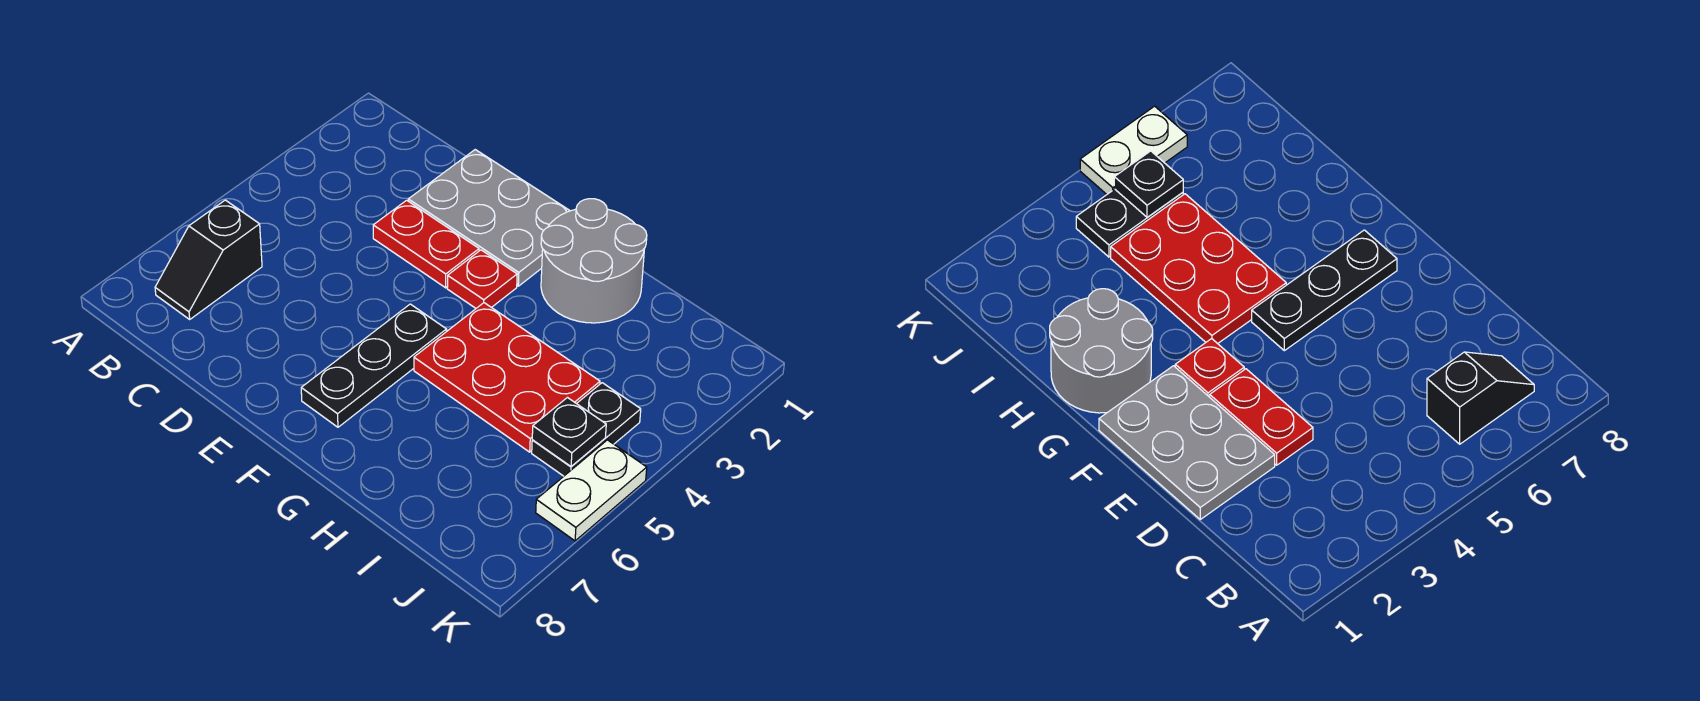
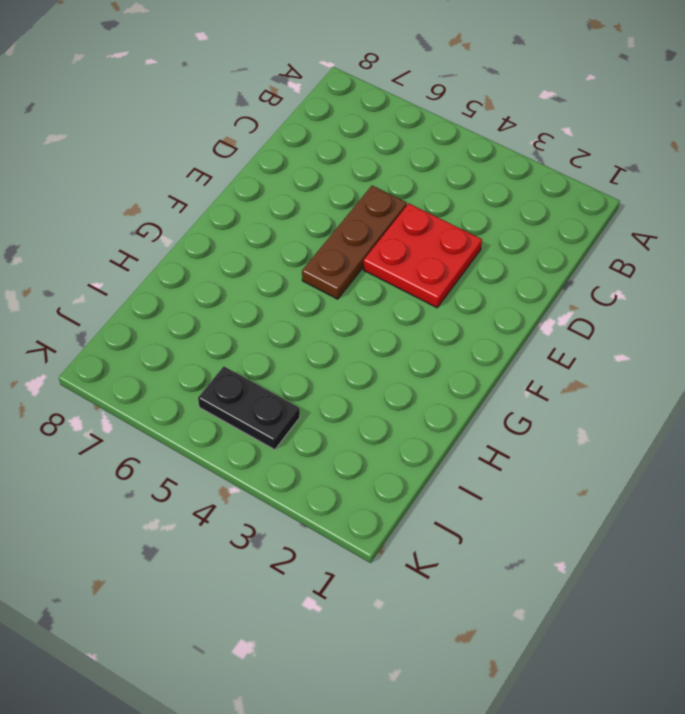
red plate D3:E4 level 1 -> red plate D3:E3 level 1
brown plate D5:F5 level 1 -> black plate F5:F7 level 1
none -> black slope B6:B7 level 1 top 6
none -> grey plate D1:F2 level 1

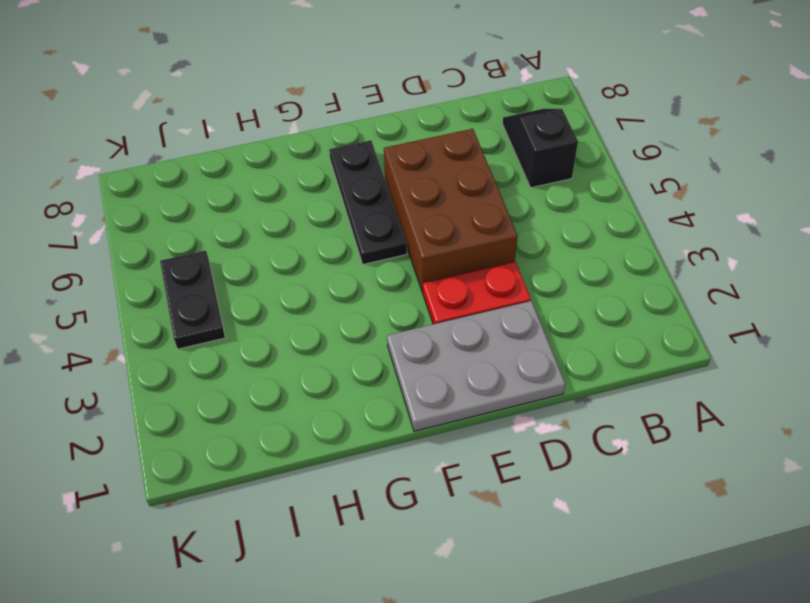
brown brick D4:E6 level 1 -> none
none -> red plate F3 level 1
none -> grey round brick G1:H2 level 1

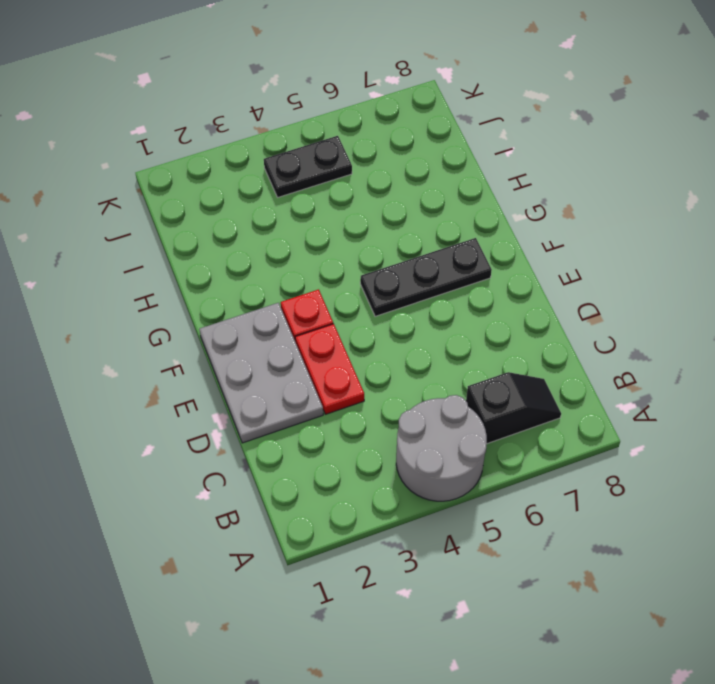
grey round brick A4:B5 level 1 -> grey round brick G1:H2 level 1
none -> red plate G4:I5 level 1
none -> white plate K5:K6 level 1

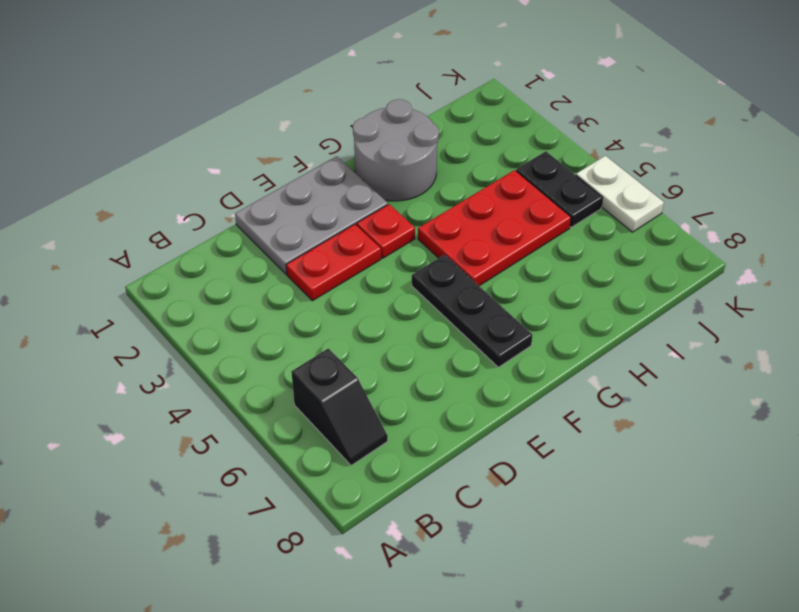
none -> black plate J5 level 2

